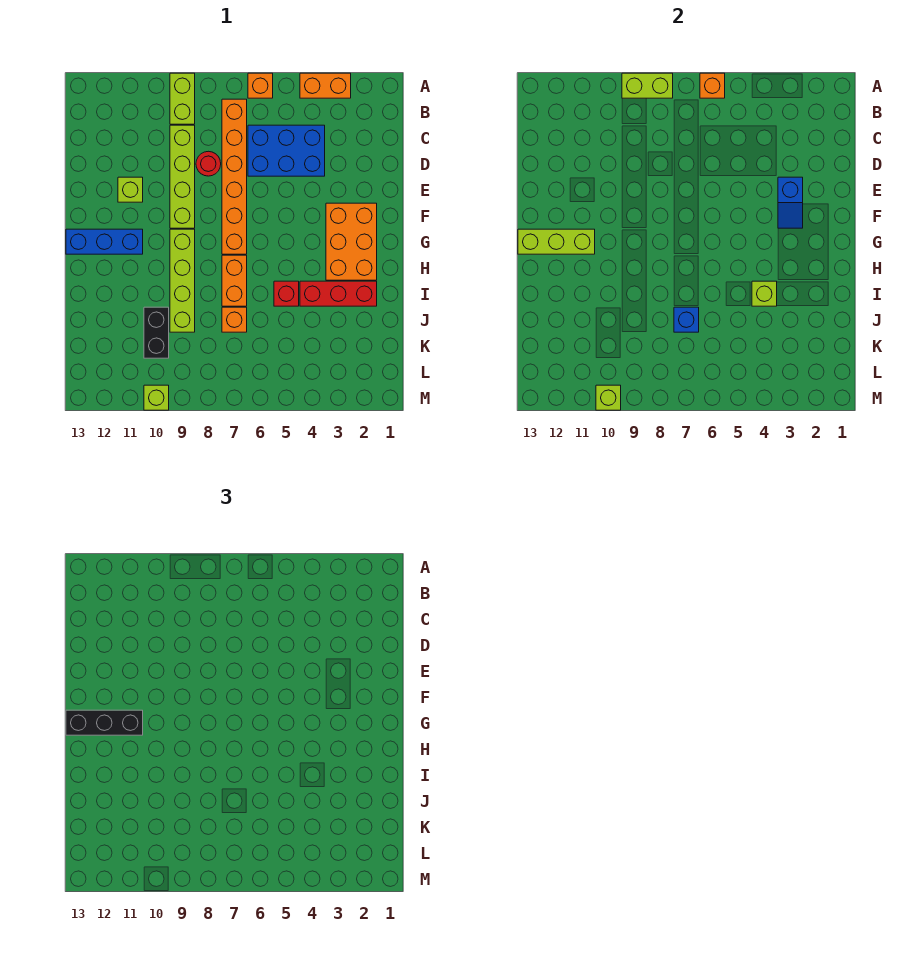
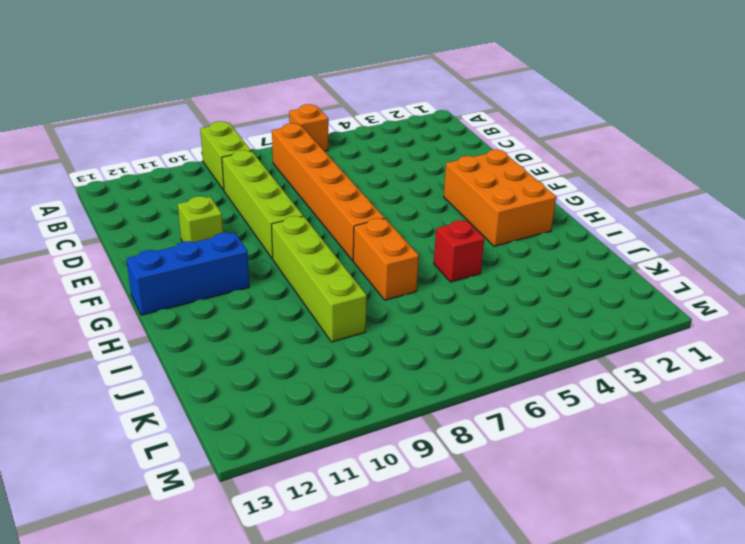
none -> orange brick A3:A4 level 1
none -> blue brick C4:D6 level 1
none -> red round brick D8 level 1

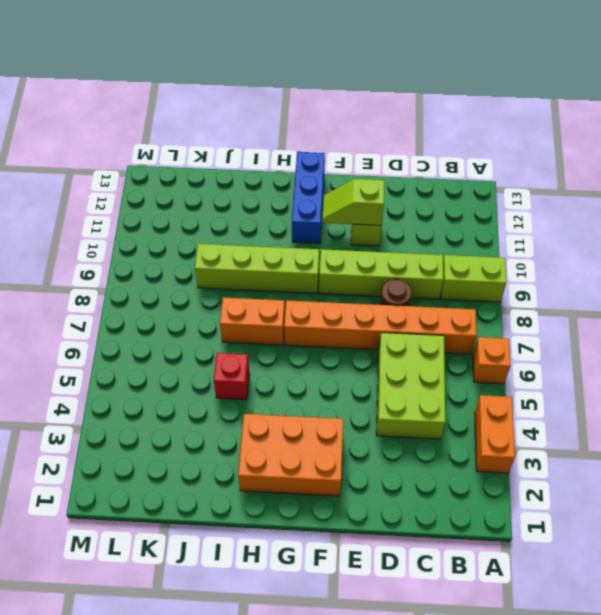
lime brick C4:D6 level 1 -> blue brick C4:D6 level 1
brown round brick D8 level 1 -> red round brick D8 level 1
lime slope E11:F11 level 2 top E -> none
none -> red brick I2:I4 level 1
none -> orange brick J7 level 1
none -> black brick J10:K10 level 1

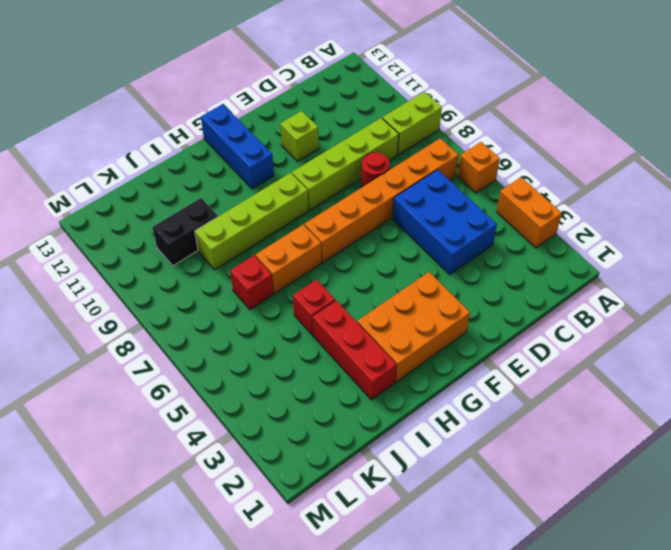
red brick J7 level 1 -> orange brick J7 level 1
none -> lime brick M10 level 1
none -> orange brick A6 level 2
none -> lime brick A8:A9 level 2

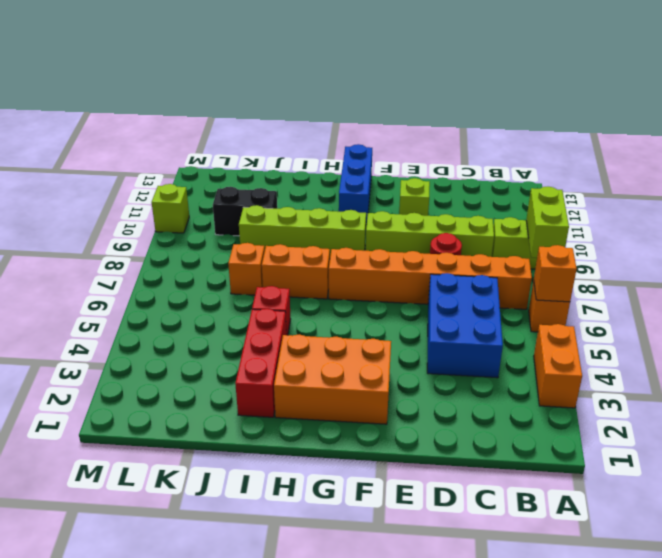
none -> blue slope E3:F3 level 2 top E
none -> lime brick G11:G13 level 2
none -> lime brick I4 level 2

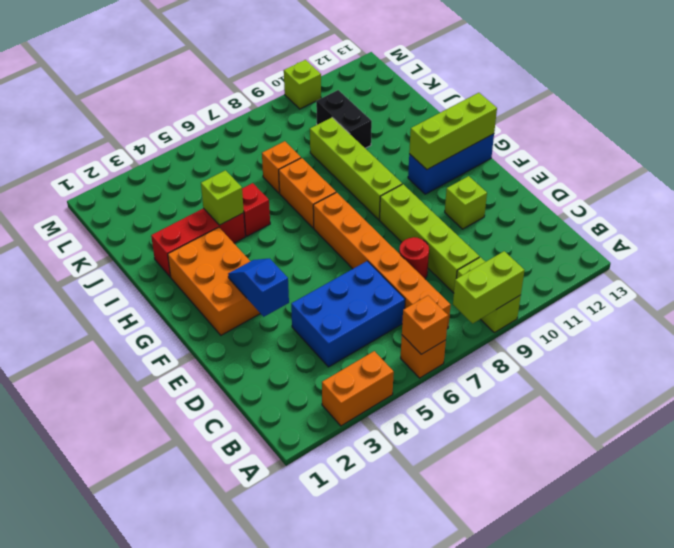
none -> blue brick J7 level 2
none -> lime brick M10 level 2
none -> black brick G11:G13 level 3

